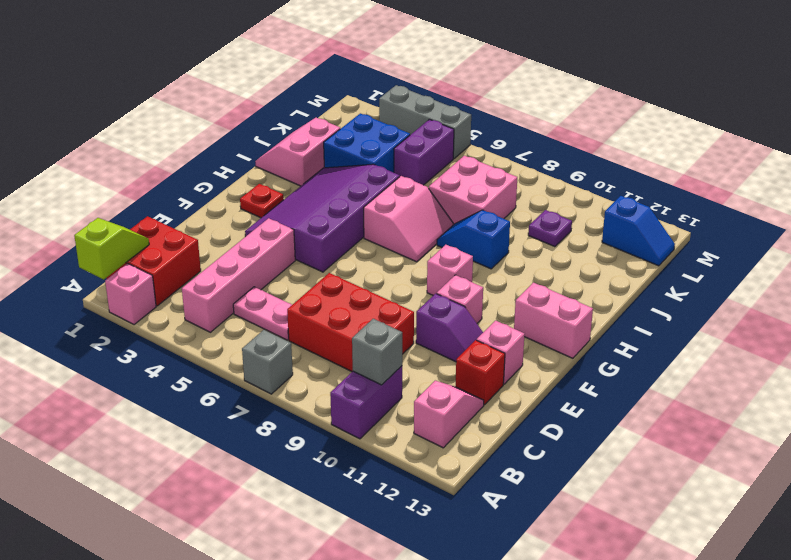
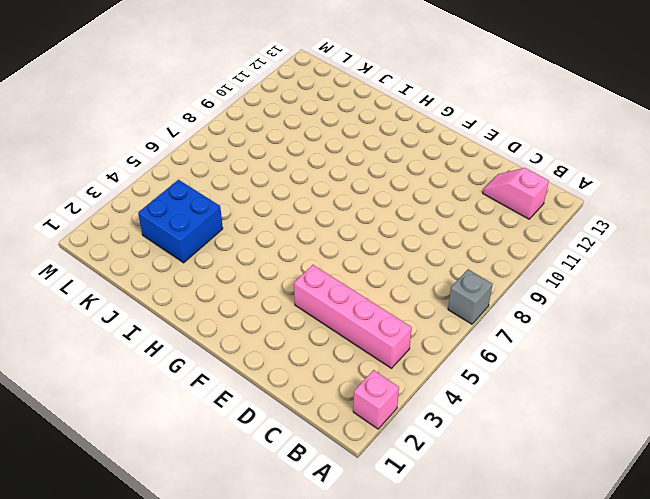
none -> purple brick A10:B10 level 1
none -> red brick B1:C2 level 1
none -> pink plate C5:C6 level 1

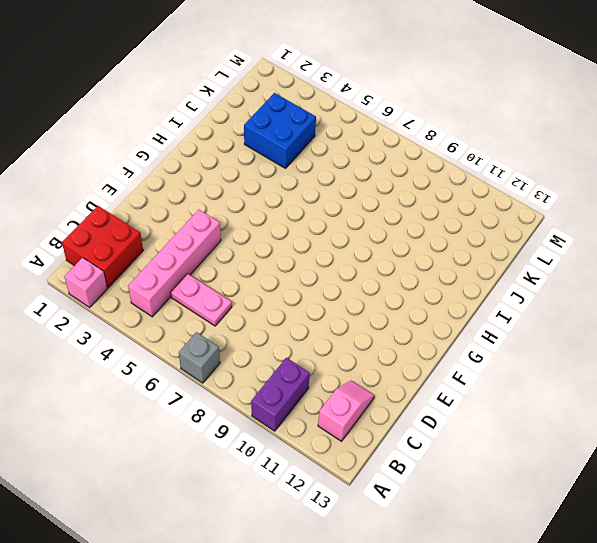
none -> red brick C7:D9 level 1
none -> red brick D12 level 1
none -> purple slope E10:E11 level 1 top 10

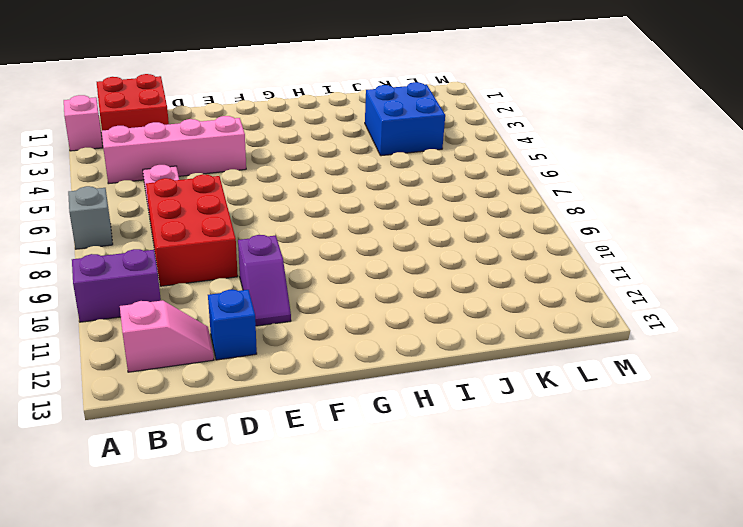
blue brick D12 level 1 -> red brick D12 level 1
none -> pink brick E12 level 1
none -> purple slope F3:I5 level 1 top 5
none -> pink brick F10 level 1

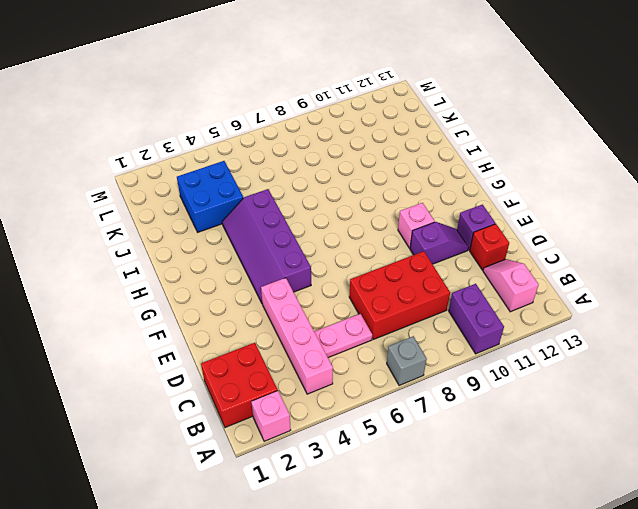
purple brick E12 level 1 -> pink brick E12 level 1
purple slope F4:I5 level 1 top 5 -> purple slope F3:I5 level 1 top 5
none -> red plate G2 level 1
none -> pink brick G9 level 1
none -> pink brick G12:G13 level 1

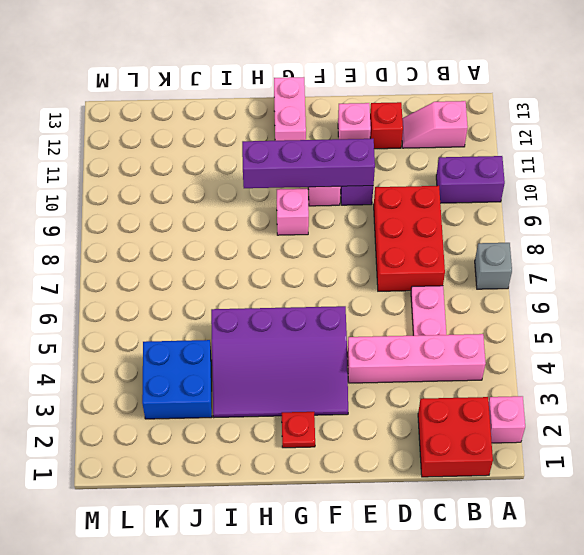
purple brick E10:H10 level 2 -> none
none -> pink slope H6:I7 level 1 top 6
none -> pink slope I1:J2 level 1 top 2
none -> blue slope I8:I9 level 1 top 9

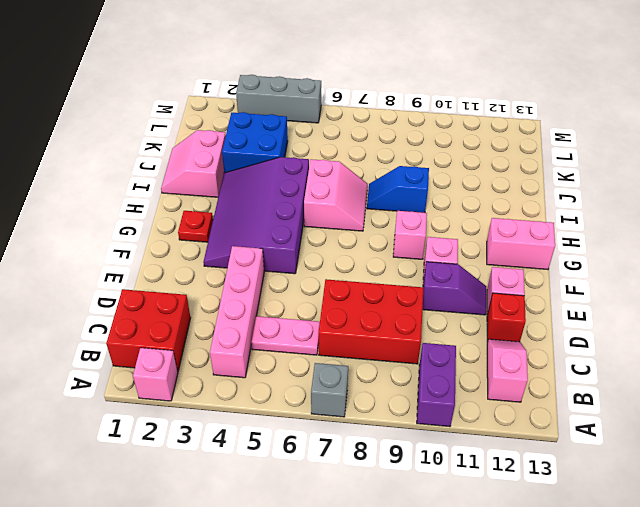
none -> pink brick J7:K8 level 1
none -> purple brick K5:L5 level 1
none -> purple plate K10 level 1

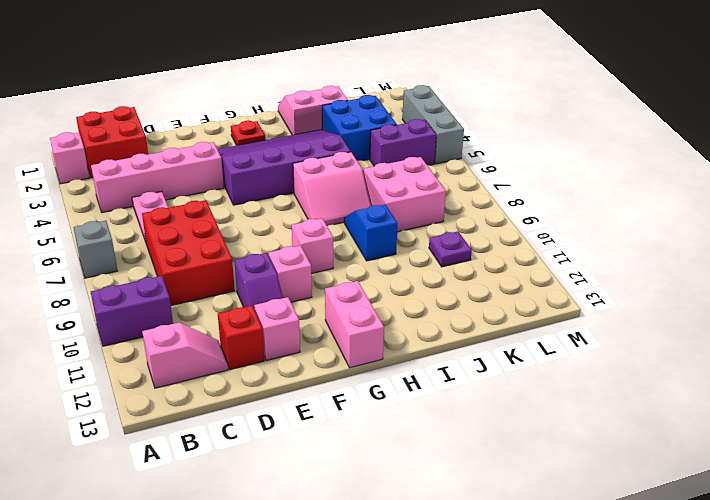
none -> blue slope L12:L13 level 1 top 12
none -> lime slope A1:B1 level 2 top A
none -> grey brick B10 level 2

